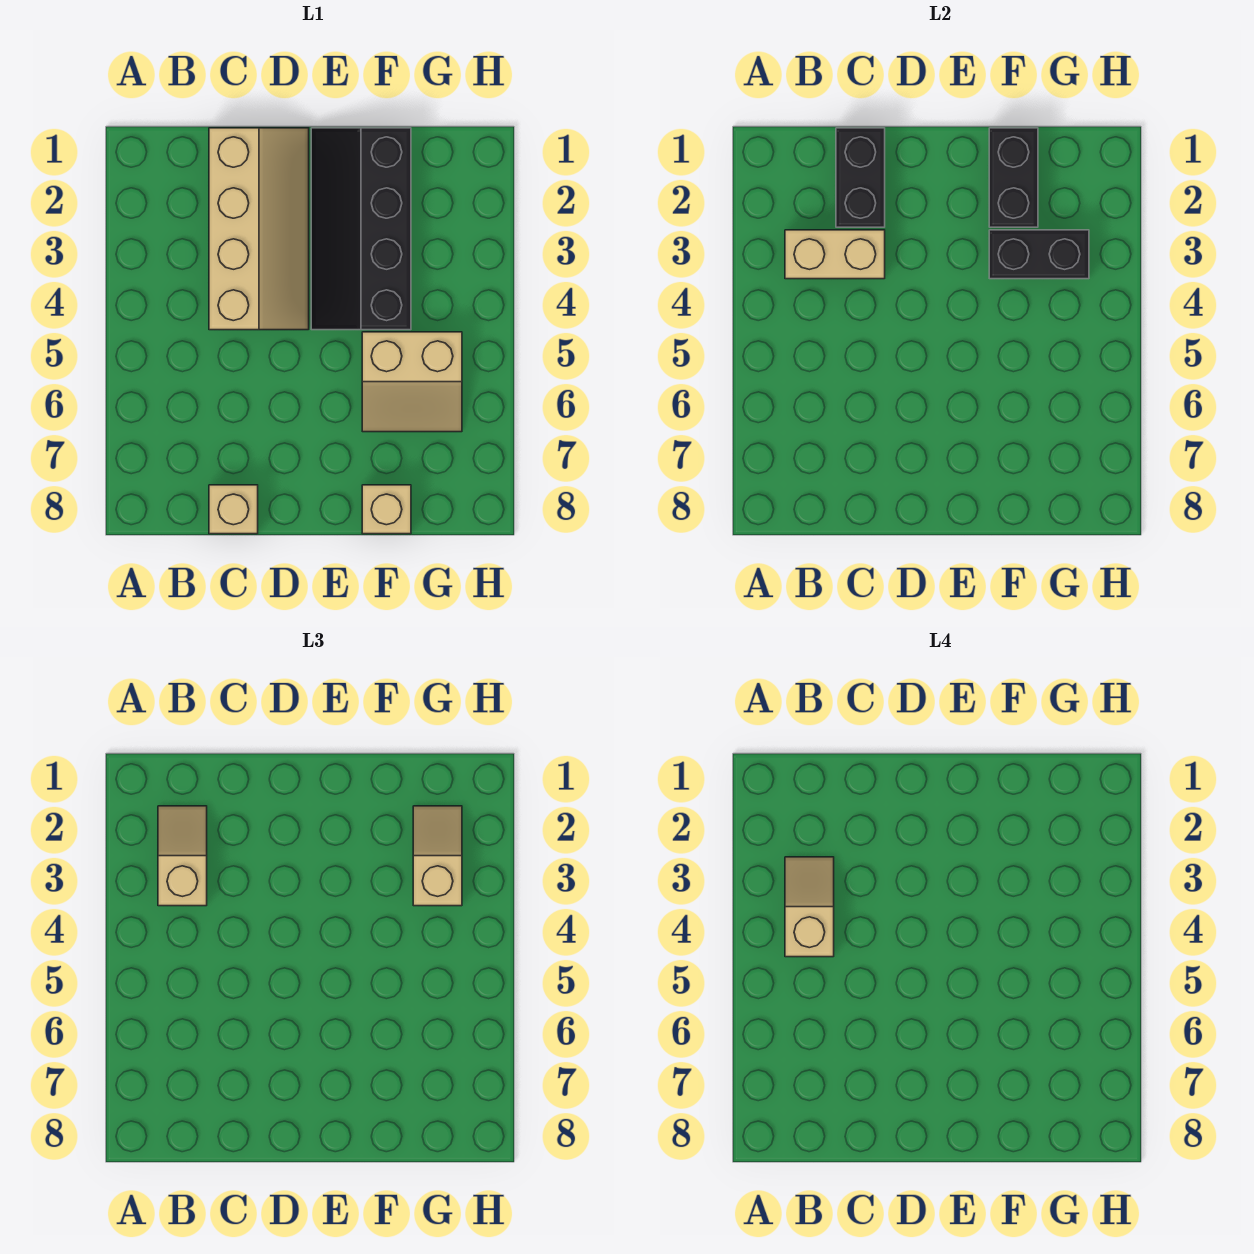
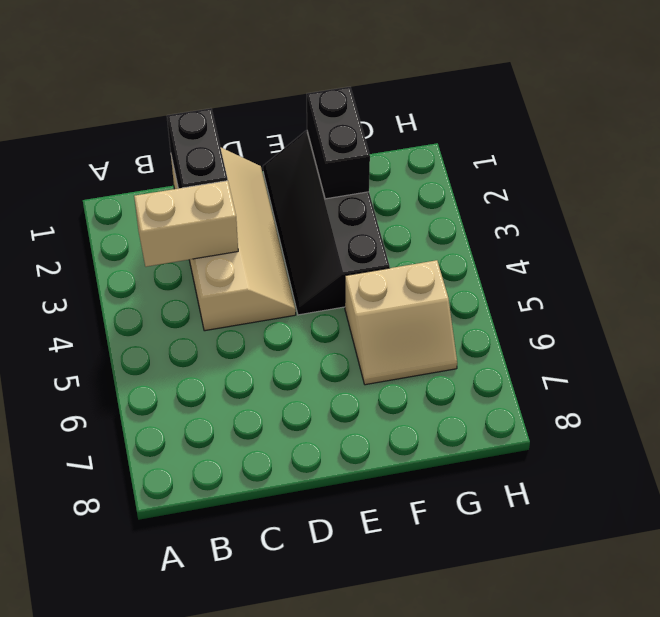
none -> tan brick C8 level 1
none -> tan brick F8 level 1
none -> black brick F3:G3 level 2

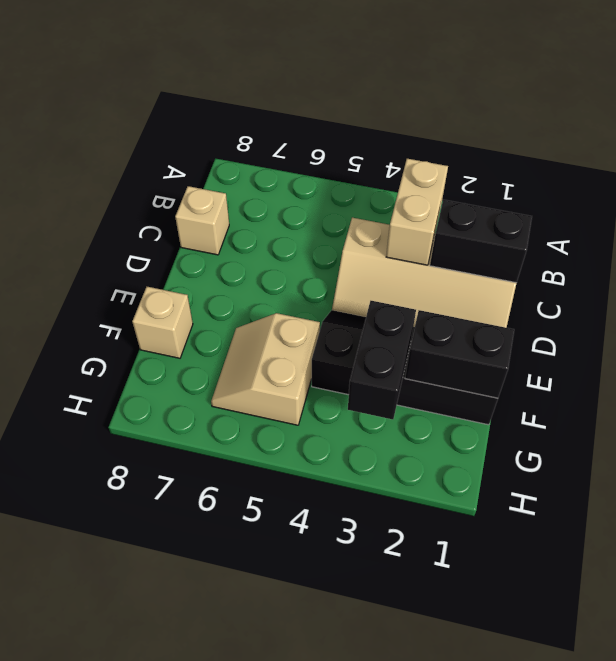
none -> tan slope B2:B3 level 3 top 3
none -> tan slope G2:G3 level 3 top 3
none -> tan slope B3:B4 level 4 top 4

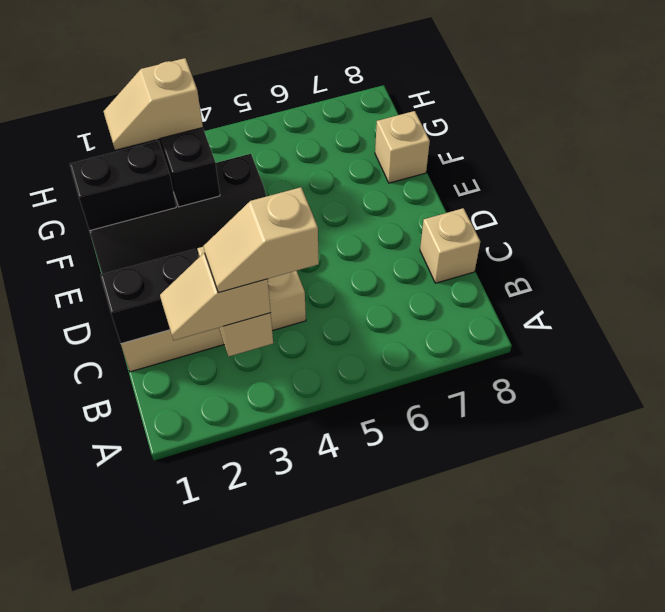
none -> tan slope F5:G6 level 1 top 5

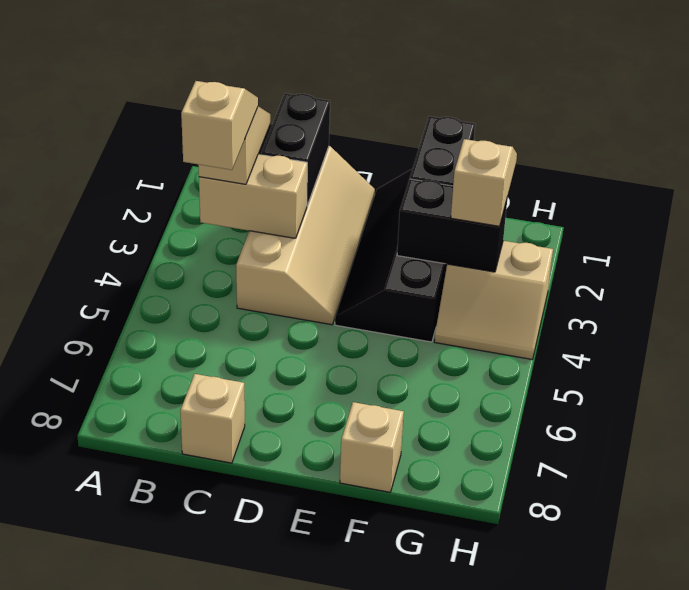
tan slope G3:H4 level 1 top 3 -> tan slope F5:G6 level 1 top 5

